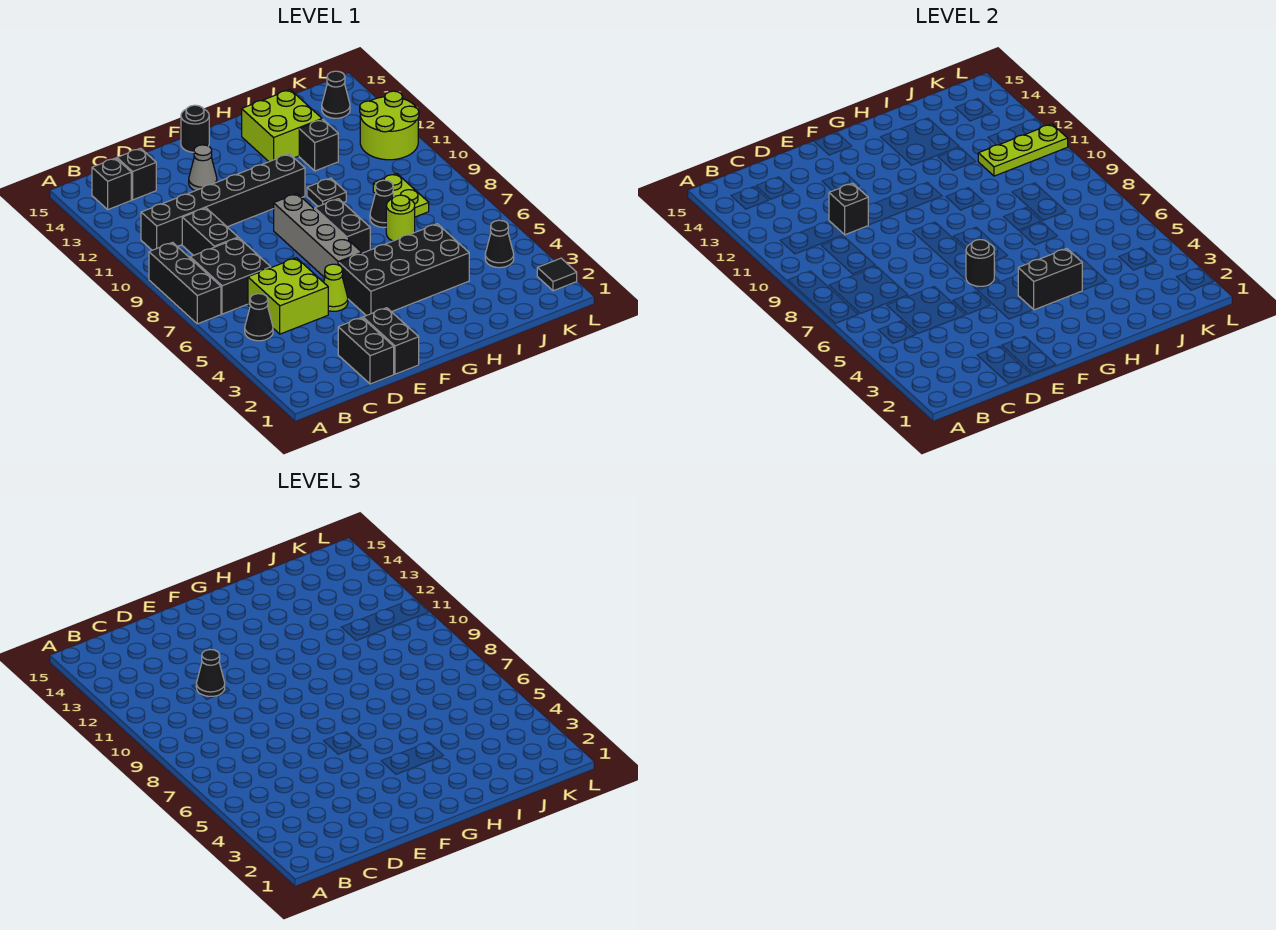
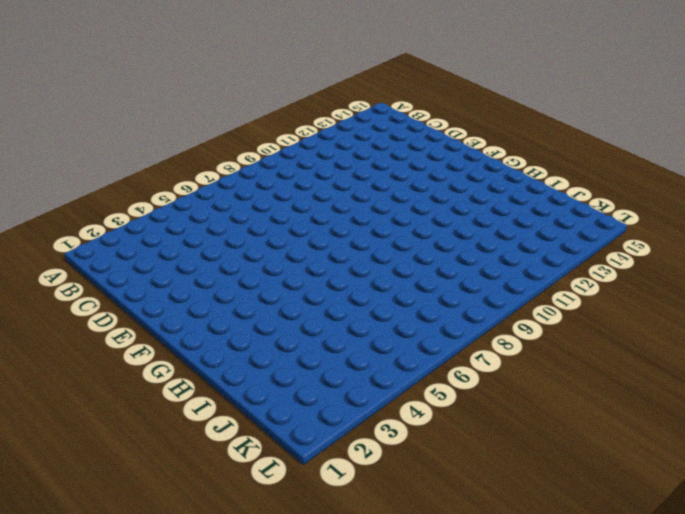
none -> black brick A7:A9 level 1
none -> black cone B5 level 1
none -> black brick B7:C8 level 1
none -> black brick B11:G11 level 1

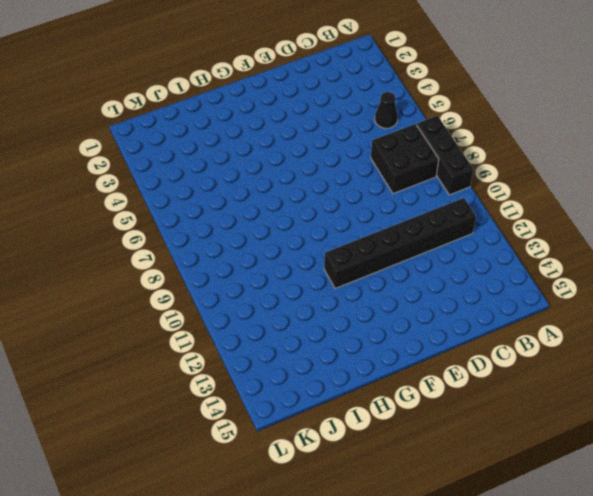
none -> black brick B14 level 1
none -> lime brick C5:D6 level 1
none -> black brick C9:C10 level 1
none -> black brick C14 level 1

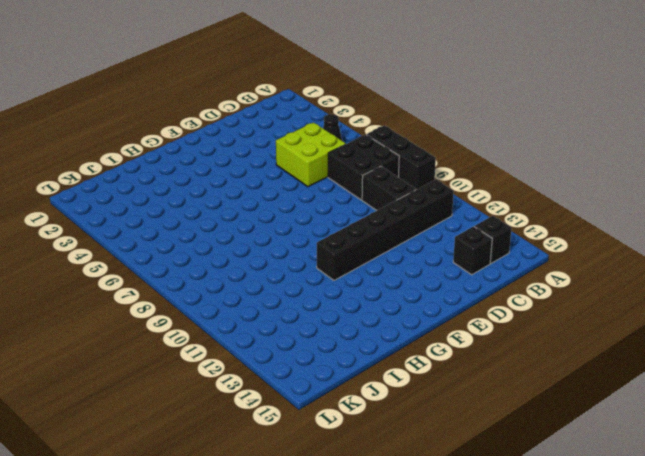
none -> black brick D1:D2 level 1
none -> black brick E1:E2 level 1
none -> lime cone E5 level 1
none -> grey cone E13 level 1

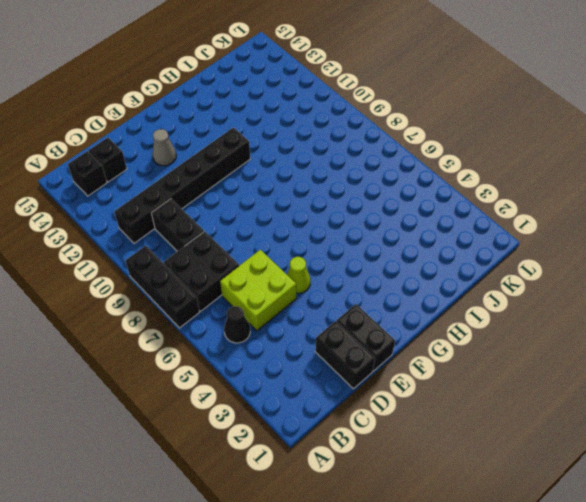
none -> black brick F4:I5 level 1
none -> grey brick F6:F9 level 1
none -> black round brick F15 level 1
none -> black brick G7:G8 level 1

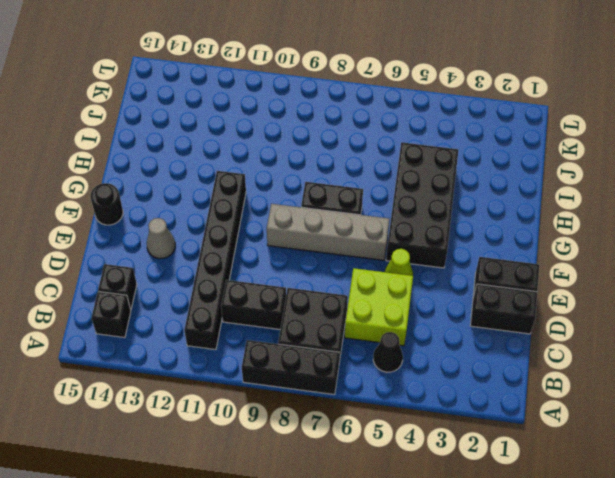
none -> black plate H10 level 1
none -> lime brick H13:I14 level 1
none -> lime round brick I7 level 1
none -> black cone I8 level 1

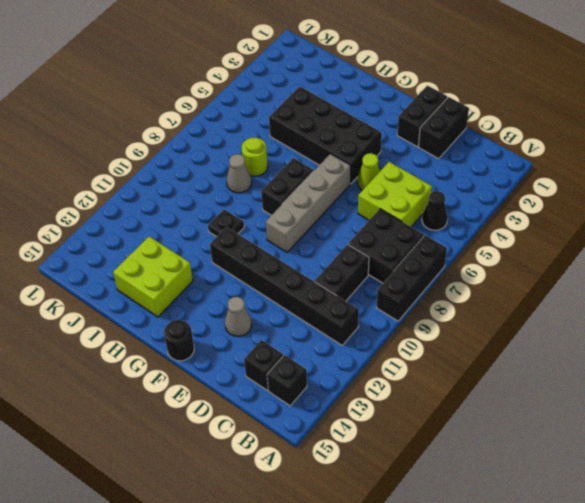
grey cone I8 level 1 -> black cone I8 level 1
none -> black brick I12 level 1
none -> lime plate J8:J9 level 1
none -> black cone K4 level 1
none -> lime round brick K11:L12 level 1

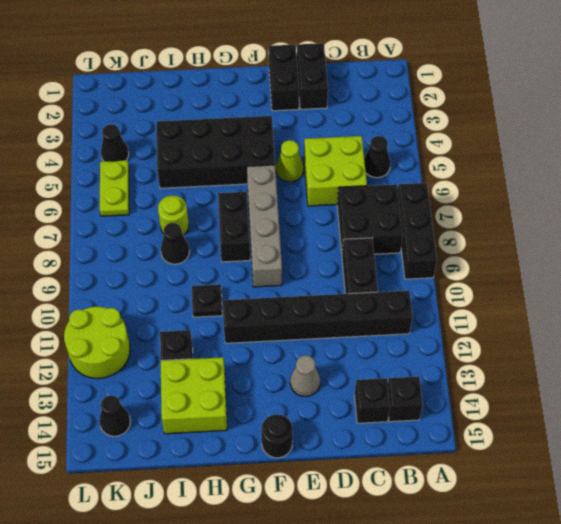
lime plate K5:K6 level 1 -> lime plate J8:J9 level 1
none -> black tile L2 level 1
none -> black brick D11 level 2
none -> black round brick F6 level 2
none -> black brick G4:H4 level 2

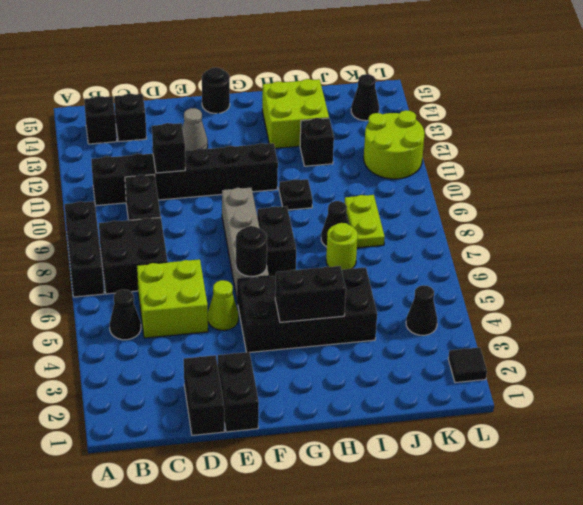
none -> lime plate J11:L11 level 2
none -> black cone D11 level 3

